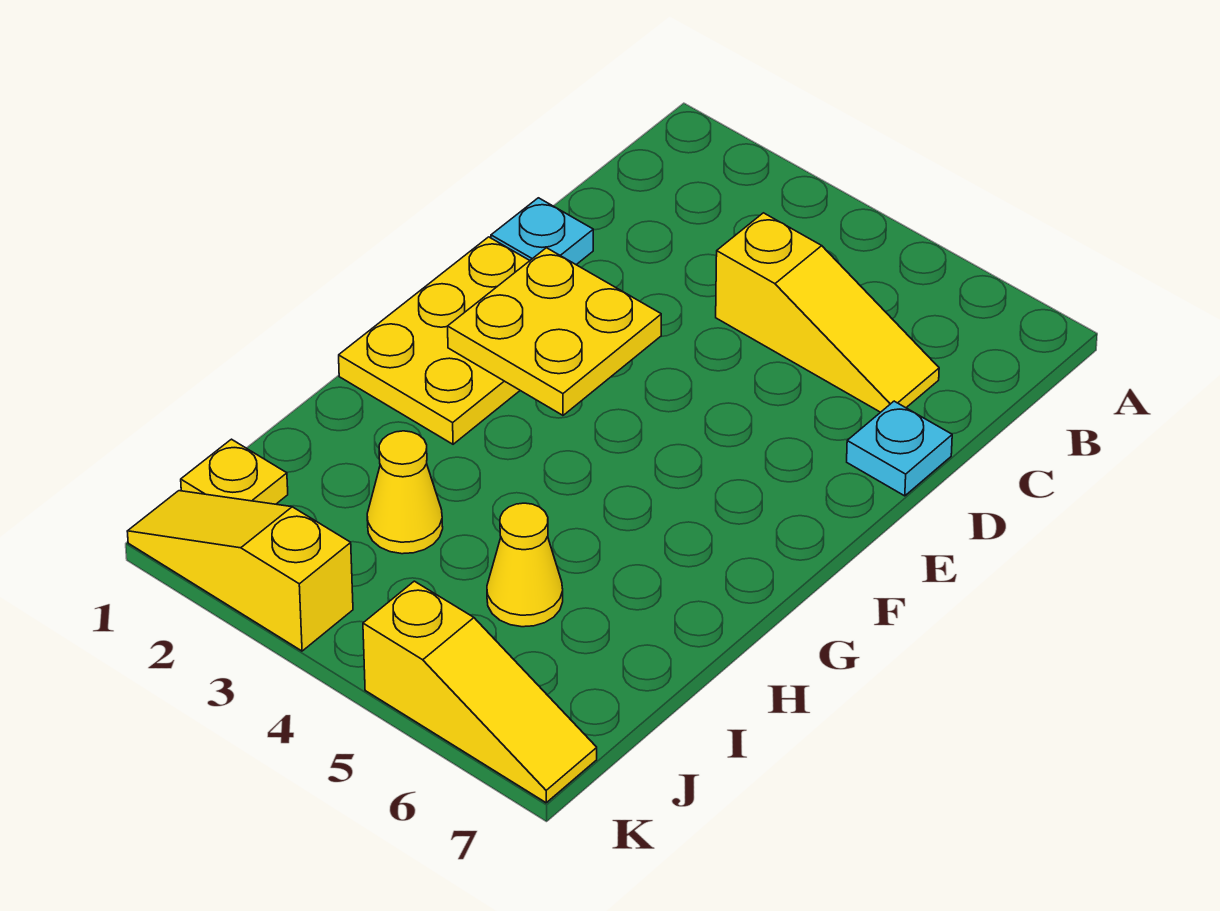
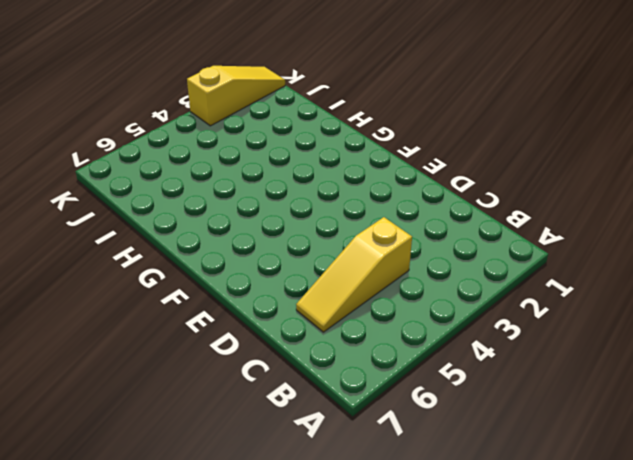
none -> cyan plate D1 level 1
none -> cyan plate D7 level 1

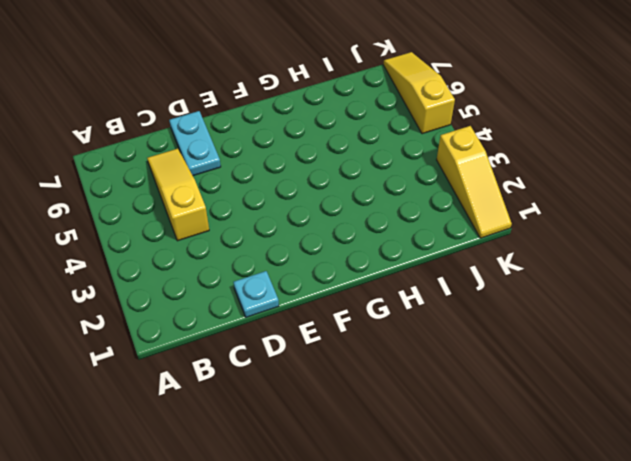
cyan plate D6:D7 level 1 -> cyan plate D7 level 1
none -> yellow plate E1:G2 level 1
none -> yellow cone I3 level 1

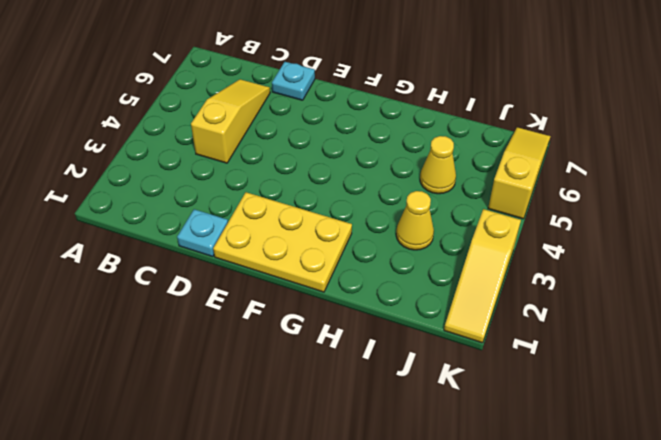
none -> yellow plate J1 level 1
none -> yellow plate E2:F3 level 2

